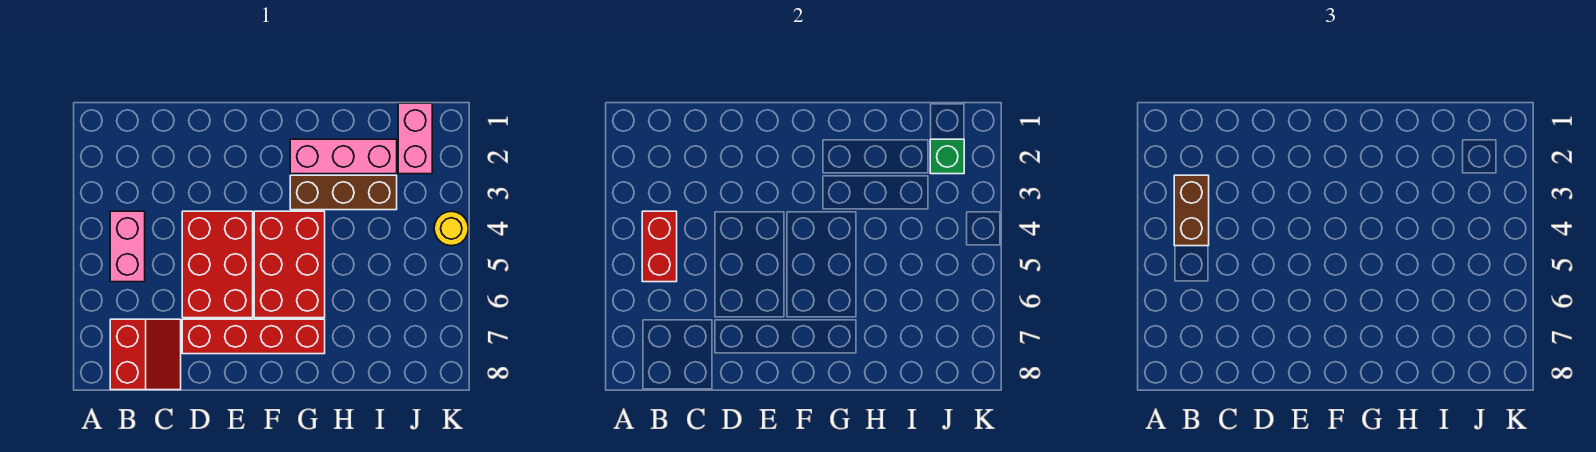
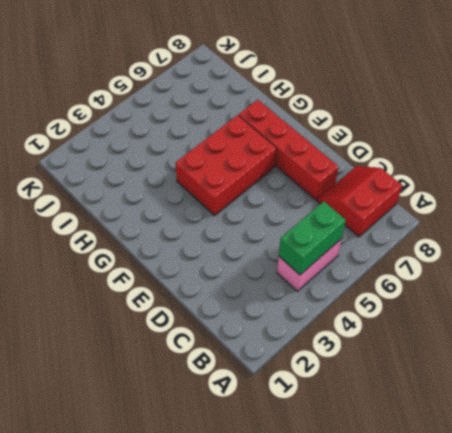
green brick B4:B5 level 2 -> red brick B4:B5 level 2
none -> red brick D4:E6 level 1
none -> pink brick G2:I2 level 1
none -> brown brick G3:I3 level 1

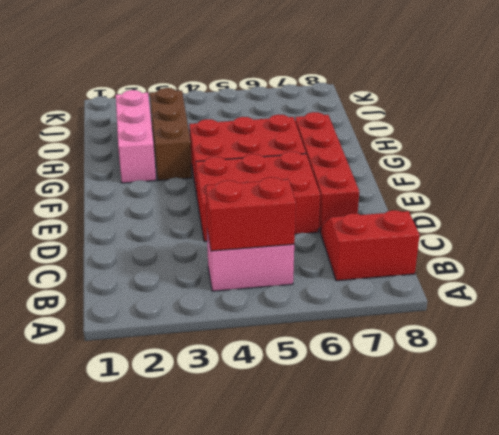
none -> pink brick J1:J2 level 1
none -> yellow round brick K4 level 1
none -> green brick J2 level 2

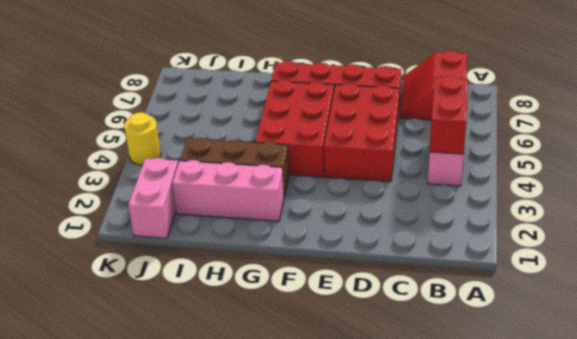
none -> green brick J2 level 2
none -> brown brick B3:B4 level 3

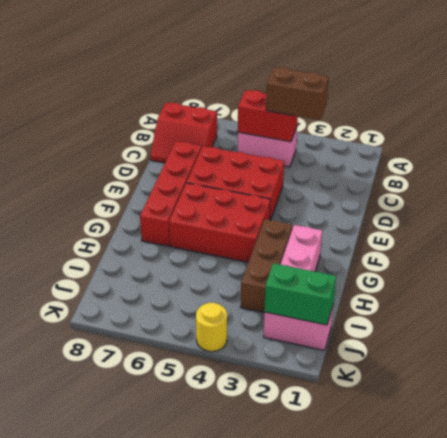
green brick J1:J2 level 2 -> green brick J2 level 2

